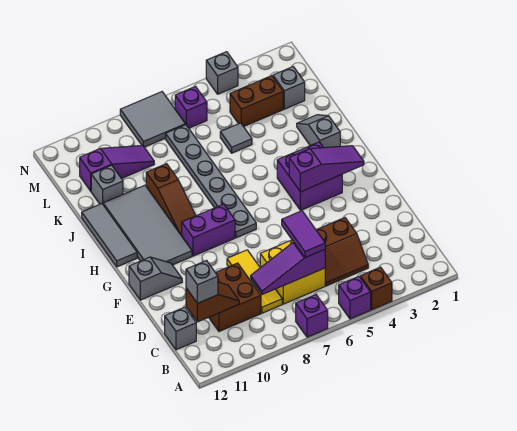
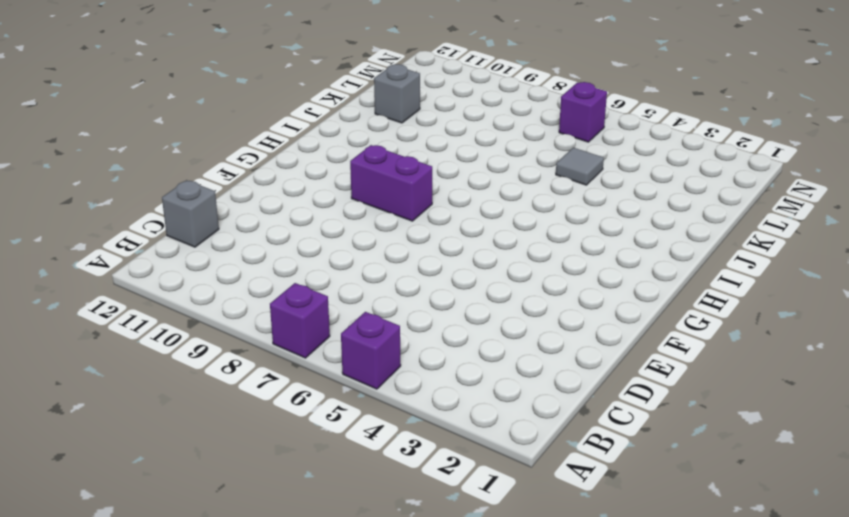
none -> brown brick A4 level 1
none -> brown slope C4:D5 level 1 top D
none -> yellow brick C6:D7 level 1

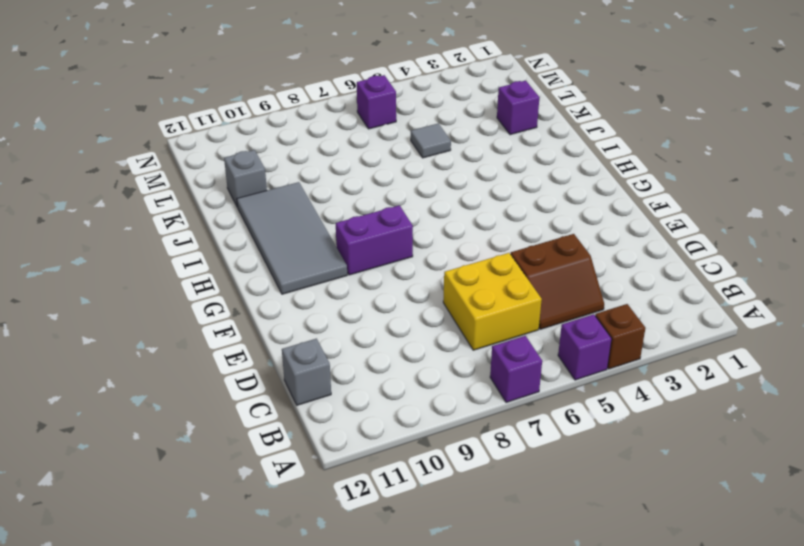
purple brick K2 level 1 -> none
none -> yellow tile C8:E8 level 1
none -> brown brick C9:D10 level 1
none -> grey slope F11:F12 level 1 top 12

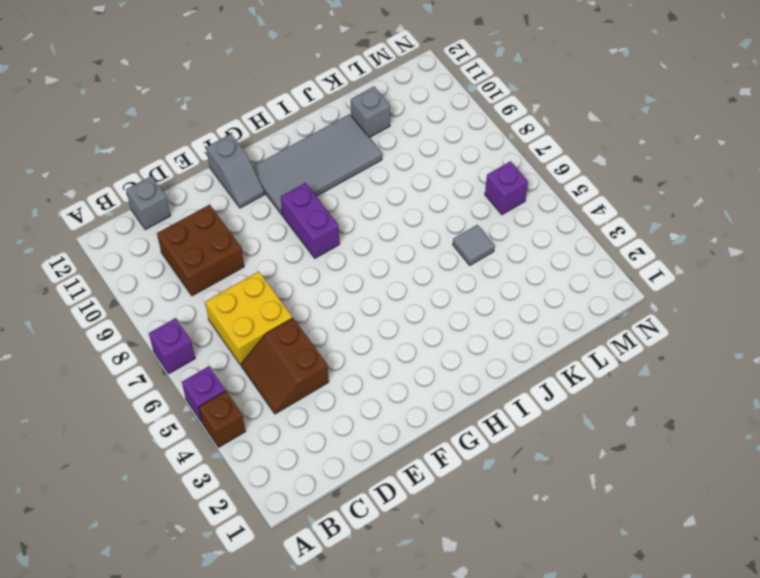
none -> yellow tile C8:E8 level 1
none -> purple brick G3:H4 level 1
none -> grey plate G7:L7 level 1

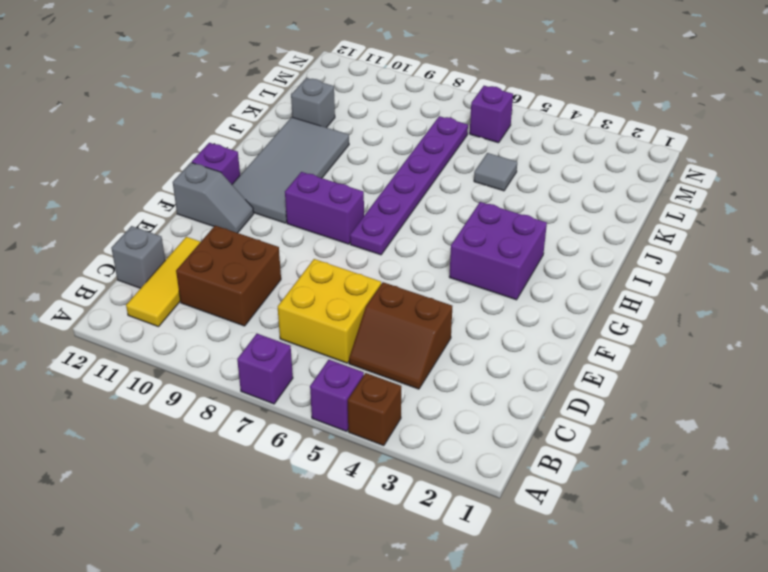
yellow tile B11:D11 level 1 -> yellow tile C8:E8 level 1
purple plate G7:L7 level 1 -> grey plate G7:L7 level 1
purple brick G12 level 1 -> none
none -> brown slope H9:J9 level 1 top J
none -> grey tile H12:J12 level 1
none -> grey slope I2:J2 level 1 top I

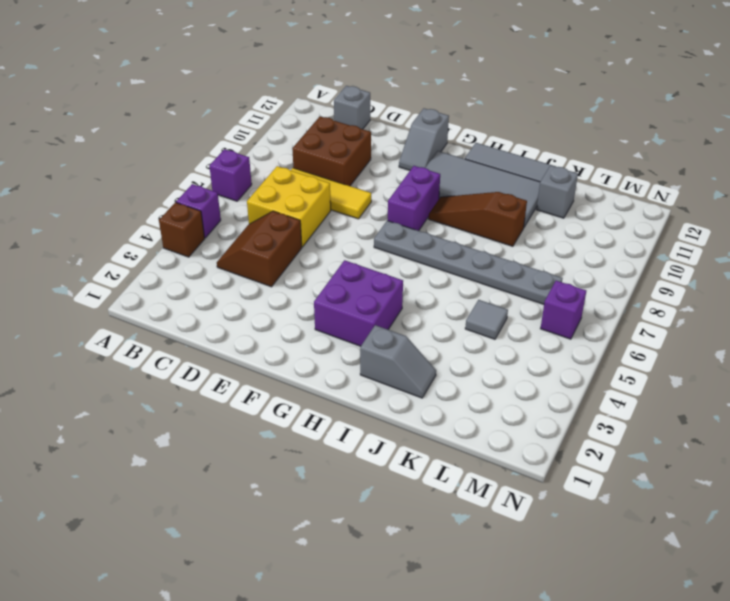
none -> grey brick L2 level 1
none -> brown brick L3:L4 level 1
none -> purple slope L9:L11 level 1 top 11

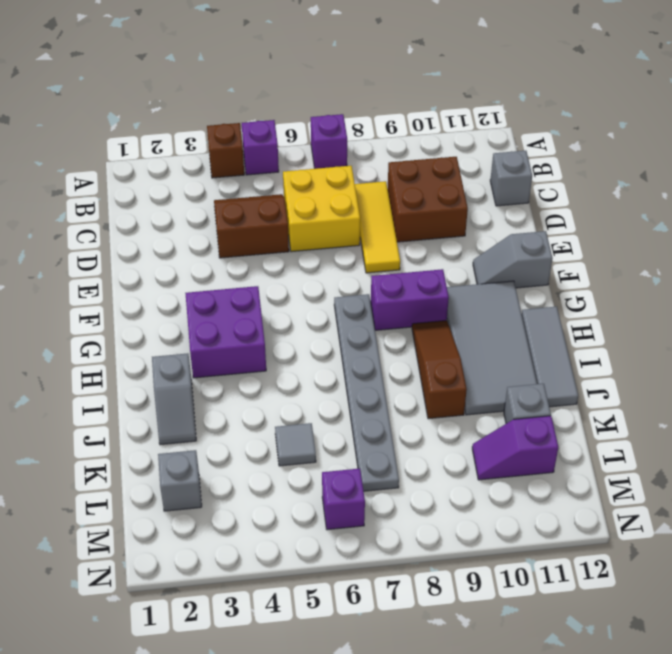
purple slope L10:L11 level 1 top 11 -> purple slope L9:L11 level 1 top 11
none -> brown brick L3:L4 level 1
none -> grey tile M7:N8 level 1
none -> grey brick N4 level 1

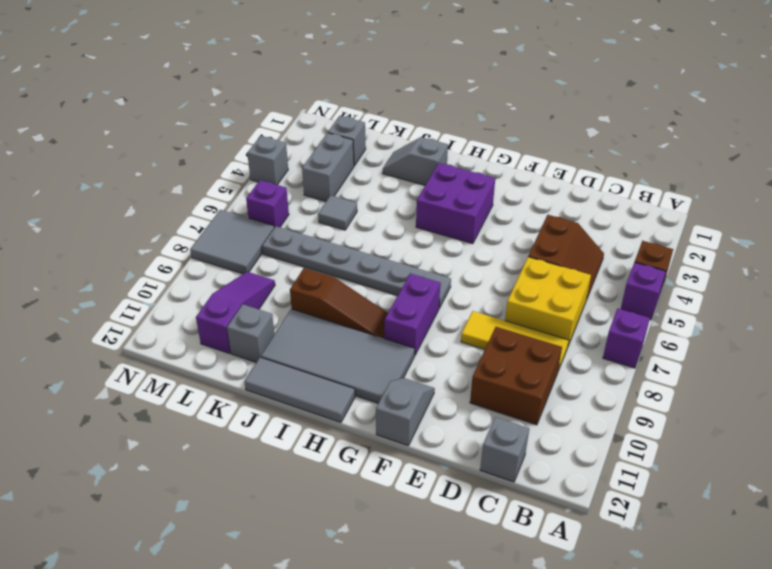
grey brick L3:L4 level 1 -> brown brick L3:L4 level 1
none -> purple slope C6:C8 level 2 top 6
none -> brown slope C10:C11 level 2 top 11
none -> purple slope G2:G4 level 2 top 4

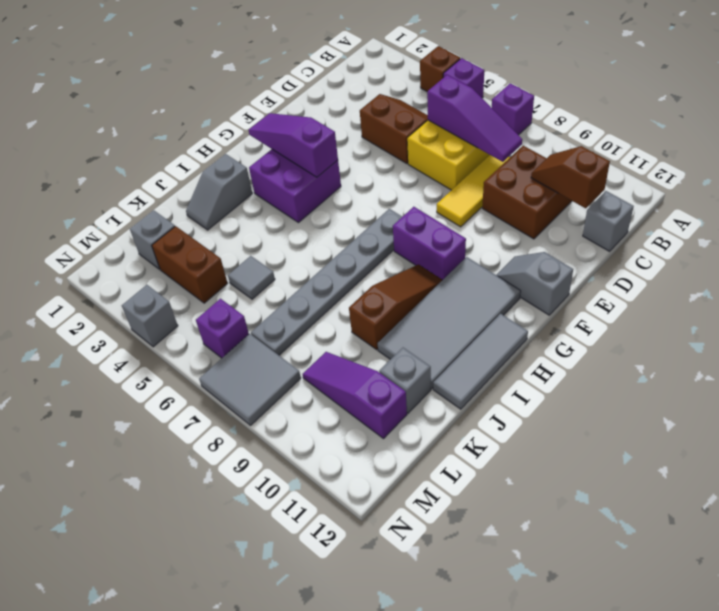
none -> purple tile C6:D6 level 3
none -> grey brick C11 level 3

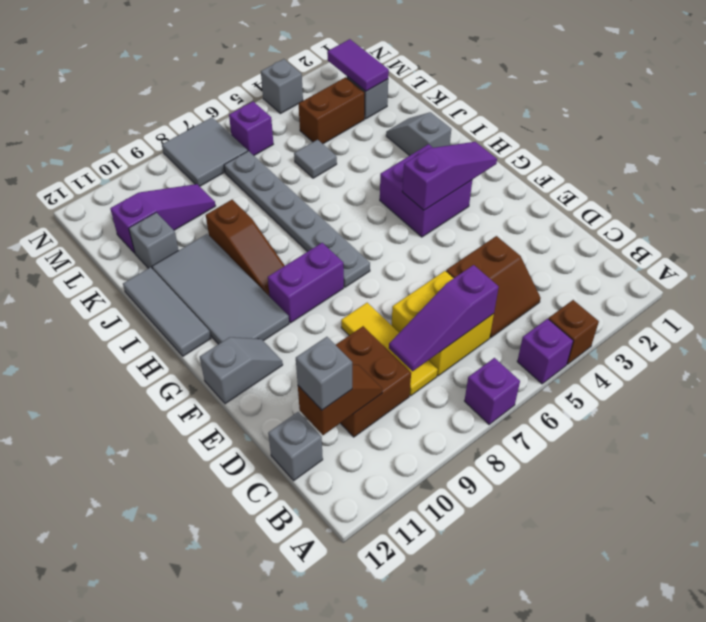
purple tile L2:M2 level 2 -> purple tile C6:D6 level 3

